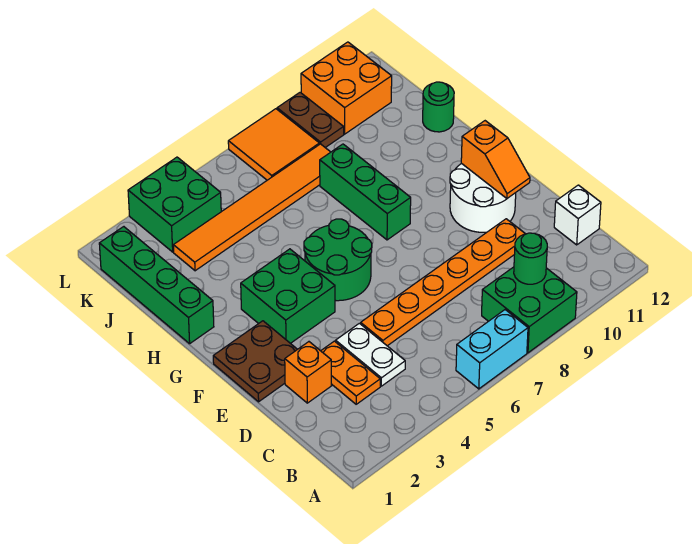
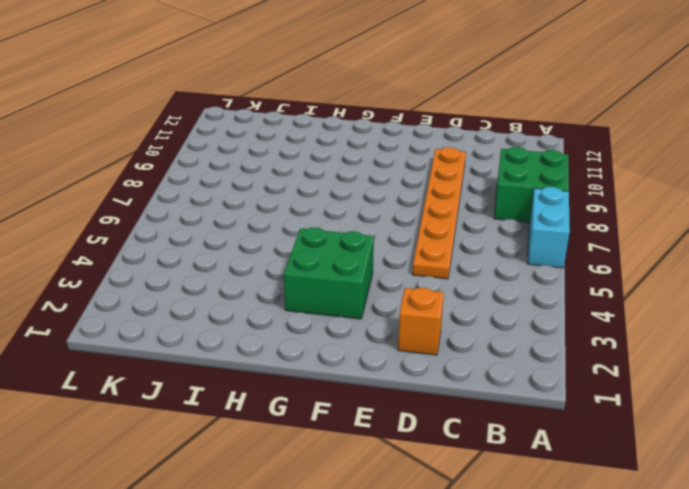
none -> orange plate C3:D3 level 1
none -> white plate C4:D4 level 1
none -> white brick C12 level 1

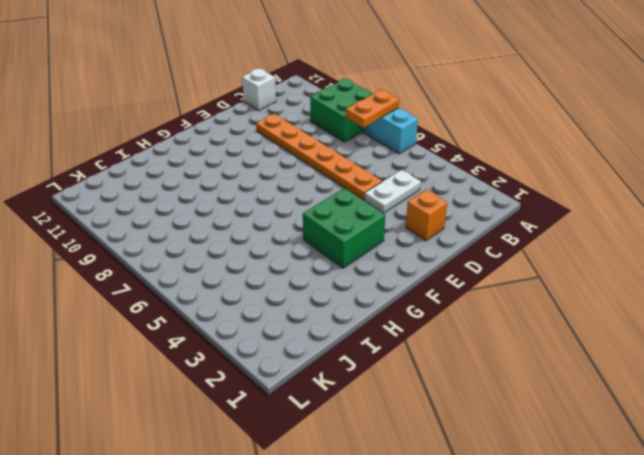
orange plate A7:B7 level 2 -> orange plate C3:D3 level 1
none -> brown plate E1:F2 level 1
none -> white round brick E10:F11 level 1
none -> green round brick F5:G6 level 1

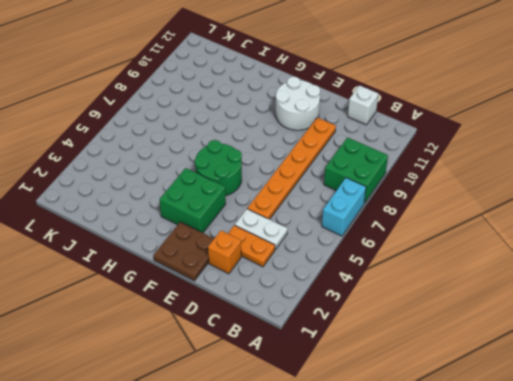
none -> green brick G8:I8 level 1
none -> green brick H1:K1 level 1
none -> green round brick I12 level 1

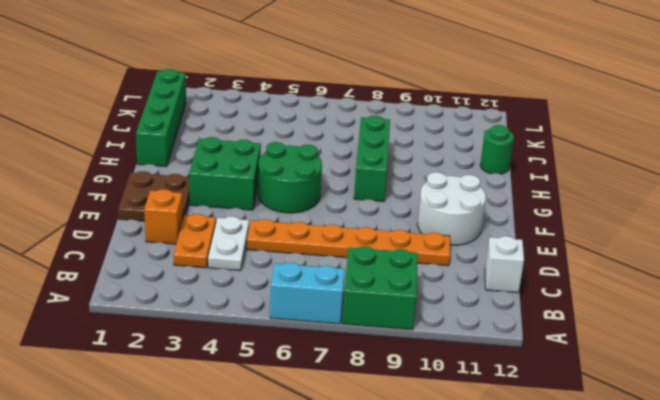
none -> orange tile J3:J8 level 1
none -> green brick K3:L4 level 1
none -> orange tile K7:L8 level 1

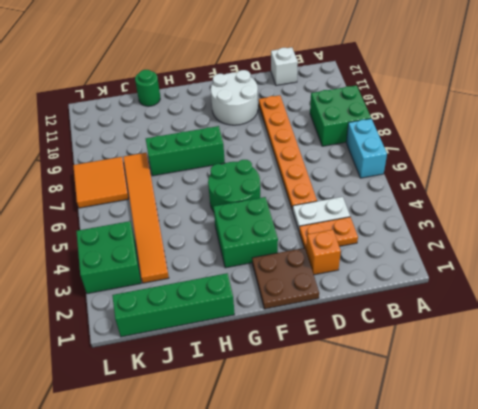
none -> brown plate K9:L9 level 1
none -> orange brick K10:L11 level 1
none -> green round brick B9 level 2

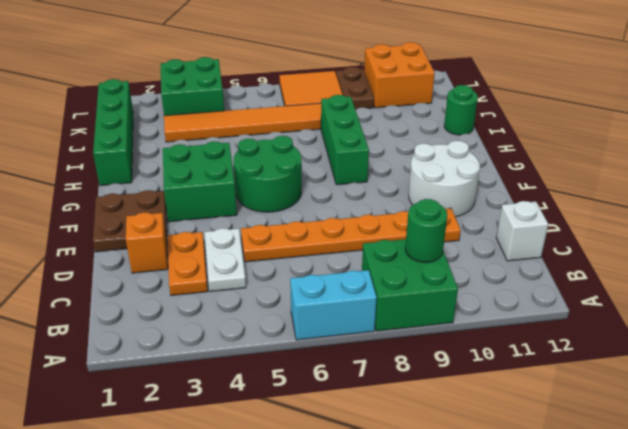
none -> orange slope E11:F11 level 2 top F

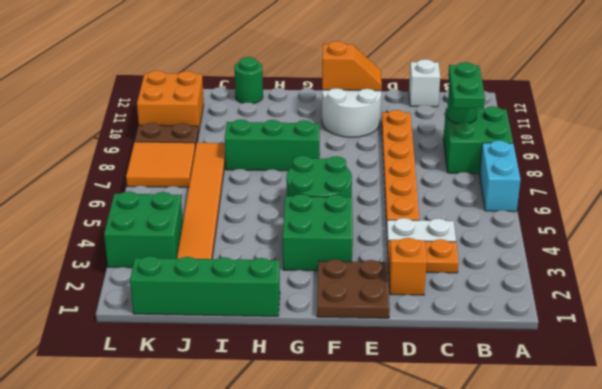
green plate B8:B9 level 3 -> none

